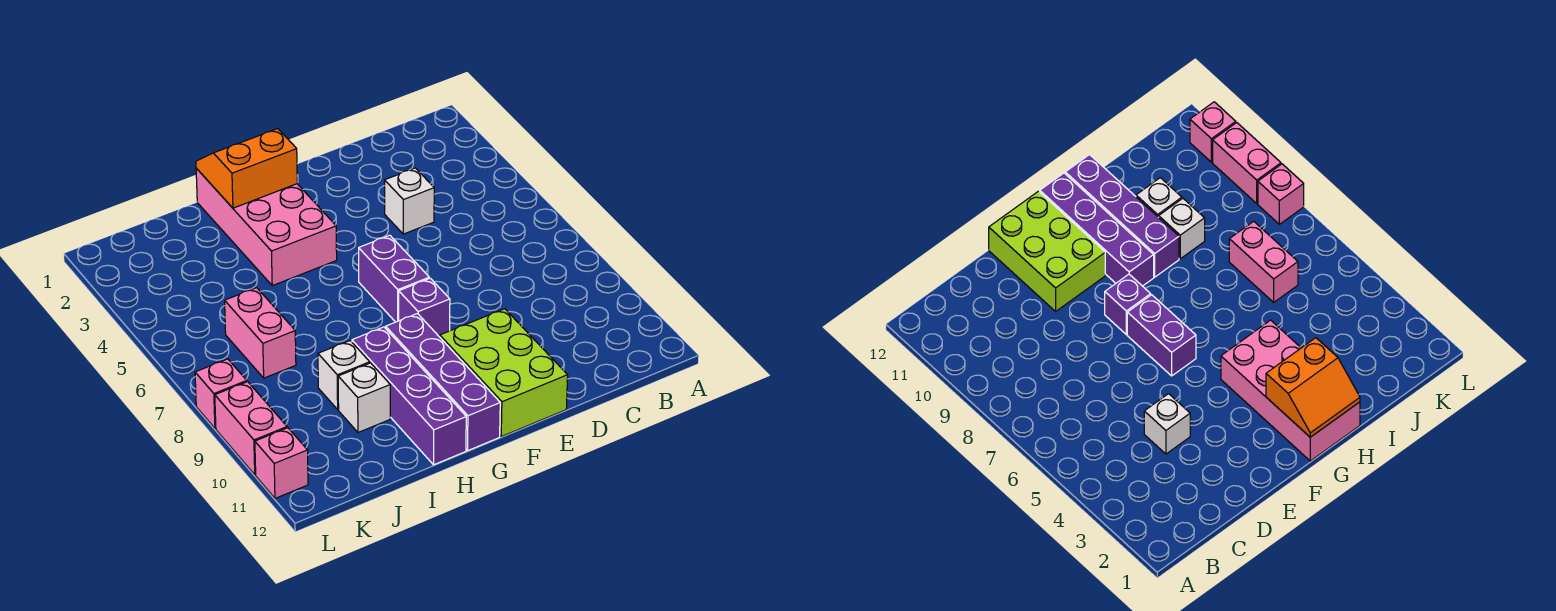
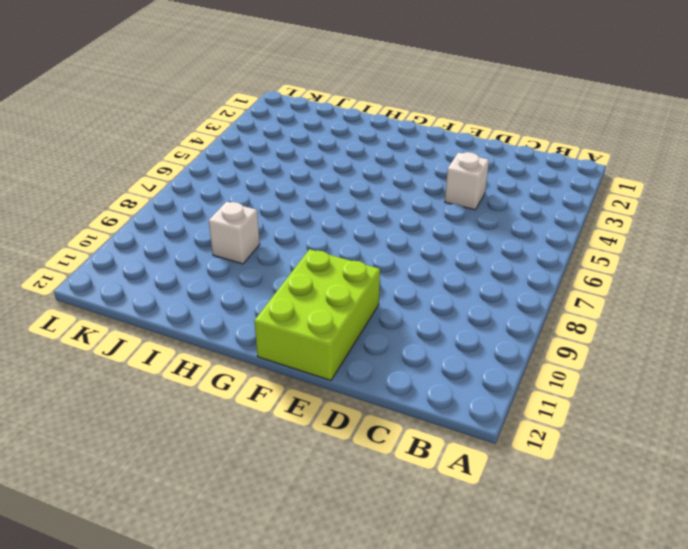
none -> purple brick F6:F7 level 1
none -> purple brick F8 level 1
none -> pink brick G1:H4 level 1

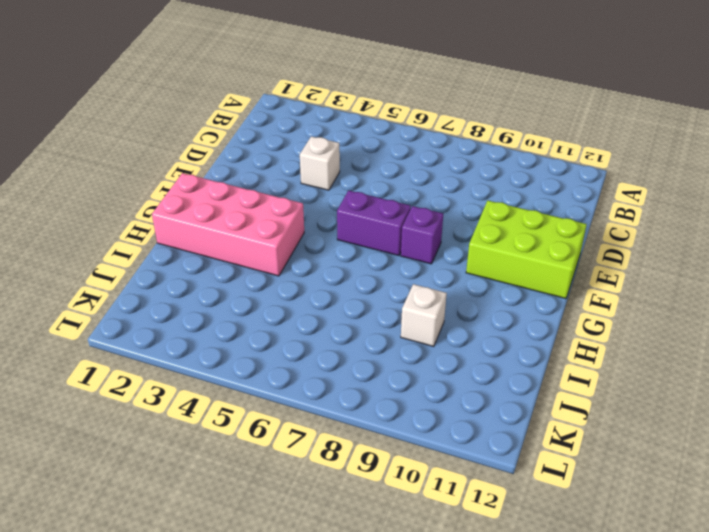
none -> purple brick G9:G12 level 1
none -> purple brick H9:H12 level 1
none -> white brick I10 level 1

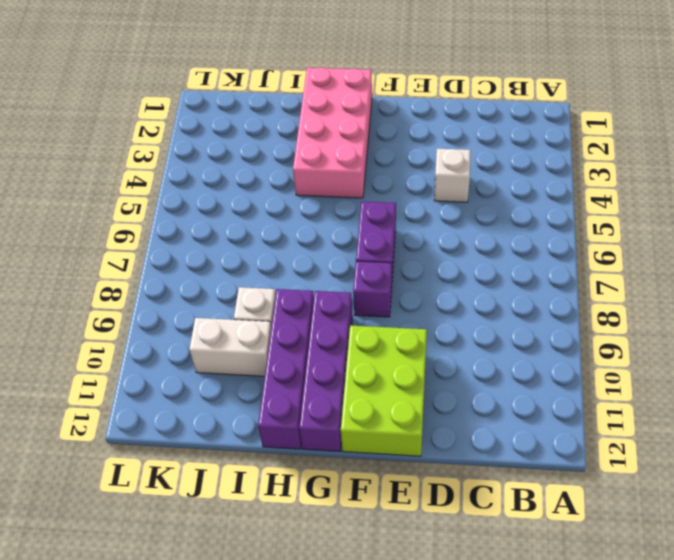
white brick I10:J10 level 1 -> white brick I10 level 1
none -> pink brick J6:J7 level 1
none -> pink brick L8 level 1
none -> pink brick L9:L10 level 1

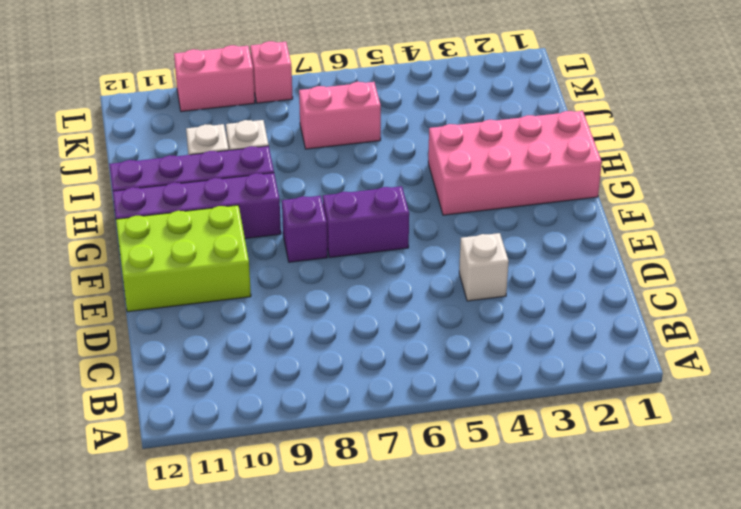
none -> pink brick L11 level 1
none -> orange slope G1:H2 level 2 top 2

